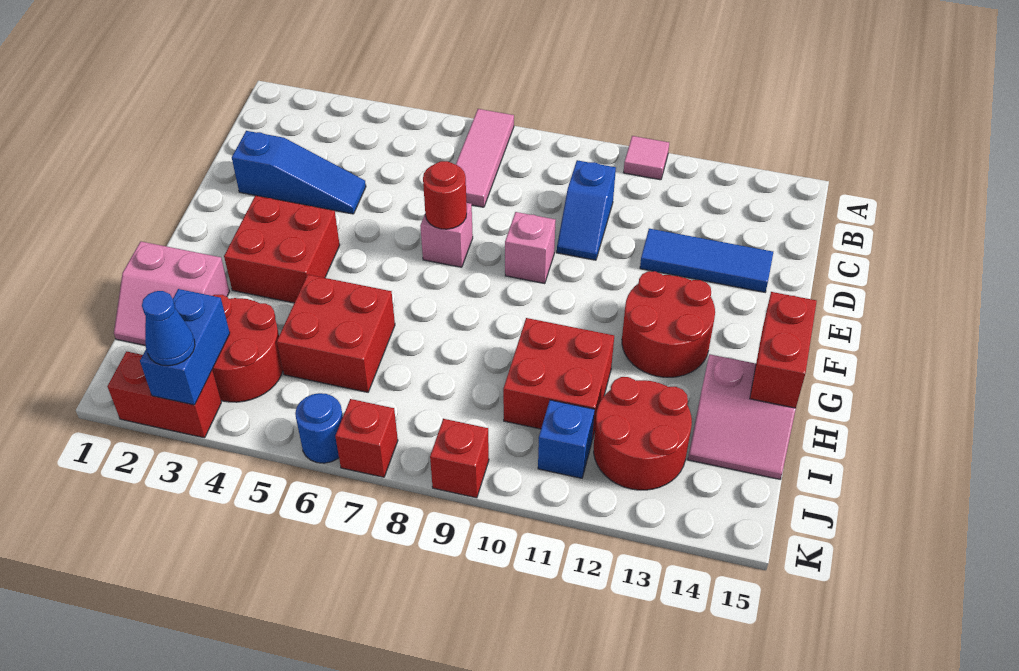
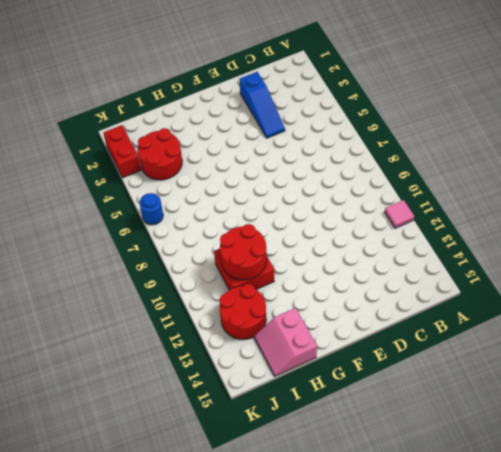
red round brick H10:I11 level 2 -> red round brick F12:G13 level 1
none -> pink tile A7:C7 level 1
none -> blue slope C10:D10 level 1 top C
none -> blue tile D12:D14 level 1

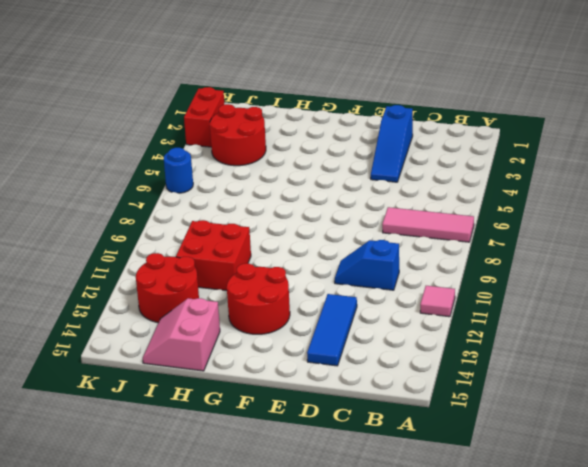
none -> pink brick E7 level 1
none -> pink brick E9 level 1
none -> red brick F3:G4 level 1

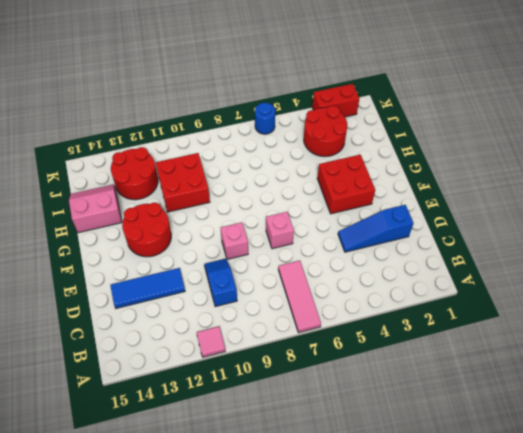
none -> pink slope H1:I2 level 1 top H
none -> red brick H5:I6 level 1
none -> blue brick J11 level 1

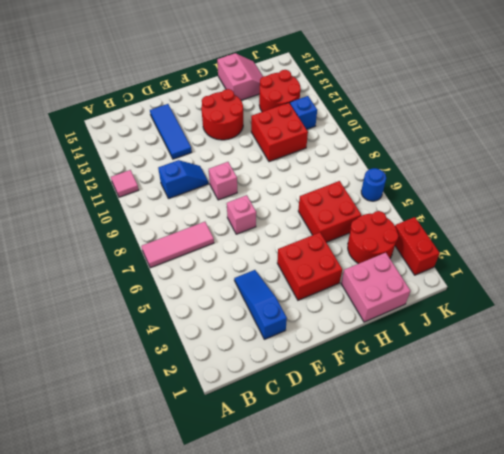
pink brick H1:I2 level 1 -> pink slope H1:I2 level 1 top H
none -> red brick K7 level 1
none -> red brick K9 level 1
none -> red round brick E7 level 2

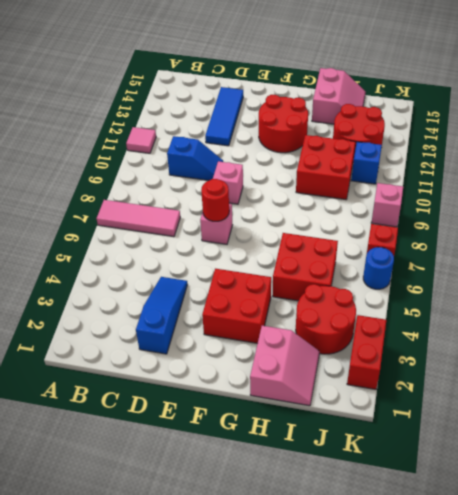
pink brick K9 level 1 -> red brick K9 level 1
none -> red brick G15:H15 level 2
none -> blue brick J3:K3 level 2
none -> blue cone K3 level 3

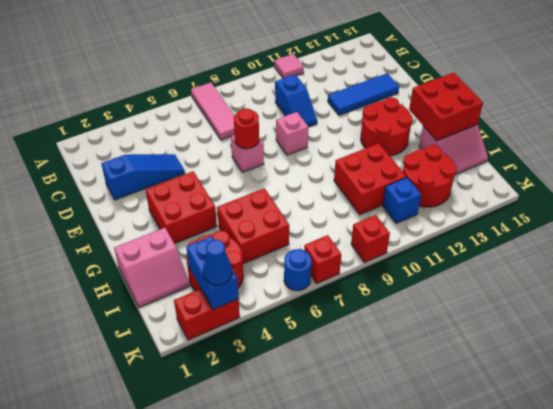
red brick G14:H15 level 2 -> red brick G15:H15 level 2

